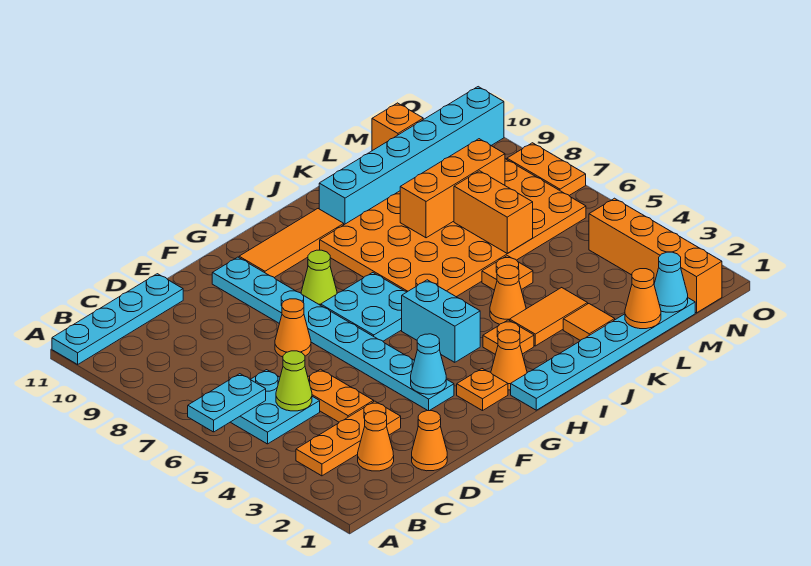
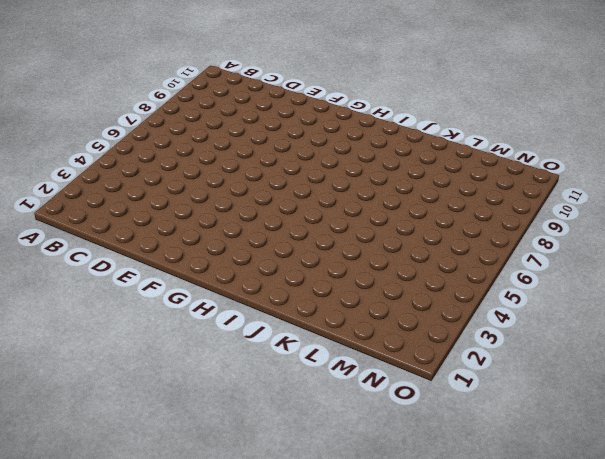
none -> cyan plate A11:D11 level 1
none -> orange plate B3:D3 level 1
none -> cyan plate B5:C6 level 1
none -> orange cone C2 level 1

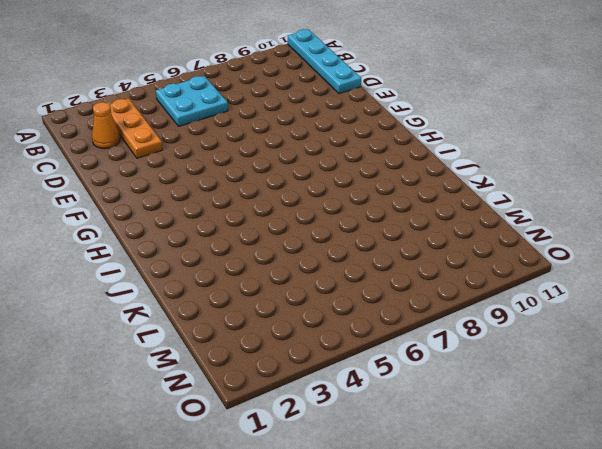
none -> orange cone D1 level 1
none -> orange plate D4:D5 level 1
none -> orange cone E7 level 1
none -> cyan plate F3:F10 level 1

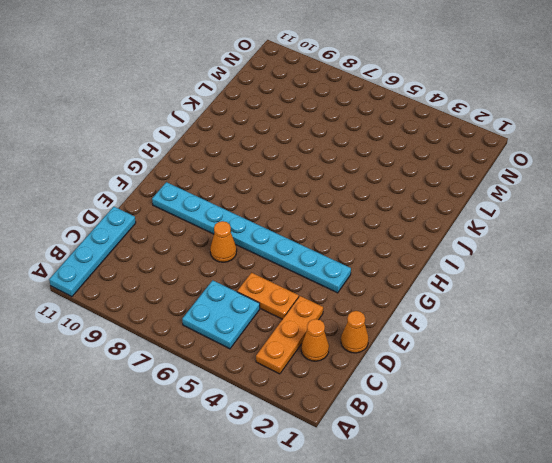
none -> orange plate G2 level 1
none -> cyan plate G6:H7 level 1
none -> lime cone G8 level 1
none -> orange tile G10:I10 level 1

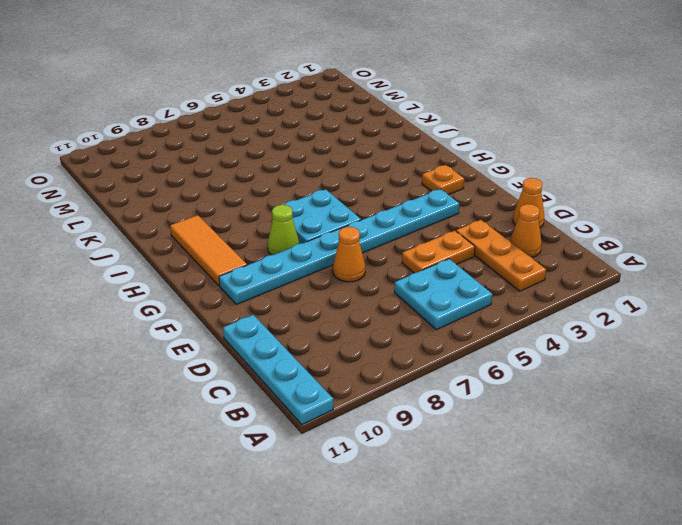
none -> cyan plate H1:M1 level 1
none -> orange cone H2 level 1
none -> cyan brick H4:H5 level 1
none -> orange plate I3 level 1

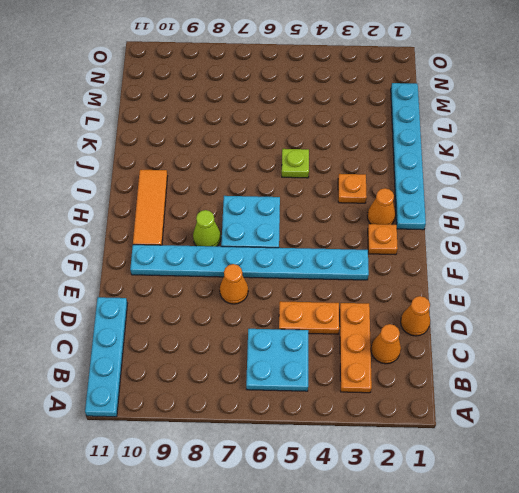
lime plate J5 level 1 -> none
none -> cyan brick H4:H5 level 1
none -> orange plate I6:N9 level 1
none -> orange tile J3:K3 level 1
none -> orange cone J4 level 1

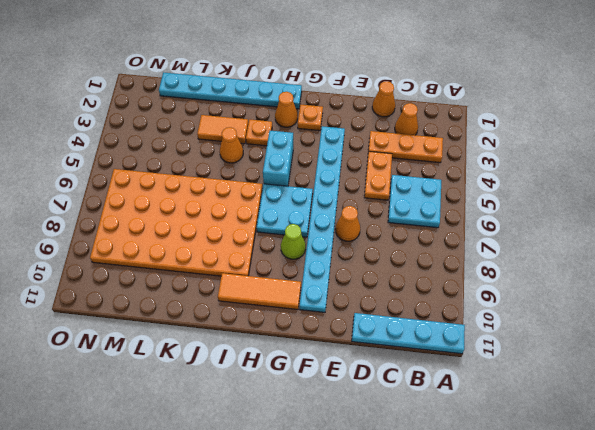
none -> cyan brick J10:O10 level 1
none -> orange tile K2 level 1
none -> orange plate K5 level 1
none -> orange brick M11 level 1

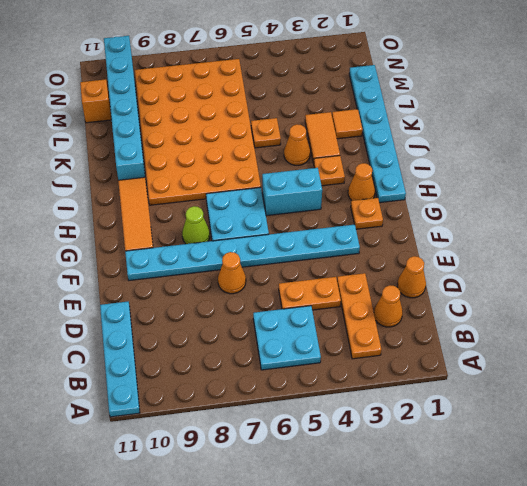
none -> orange brick N1:N4 level 1
none -> orange plate O7:O8 level 1
none -> cyan plate A6:B6 level 2
none -> lime cone C5 level 2

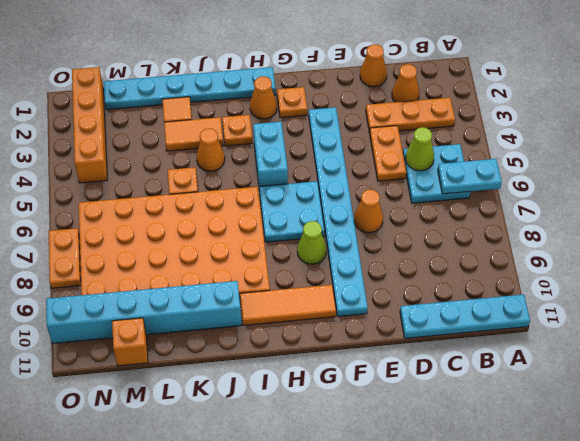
none -> cyan cone F3 level 2
none -> orange brick K8:M8 level 2
none -> orange cone L1 level 2
none -> orange brick L6:L7 level 2

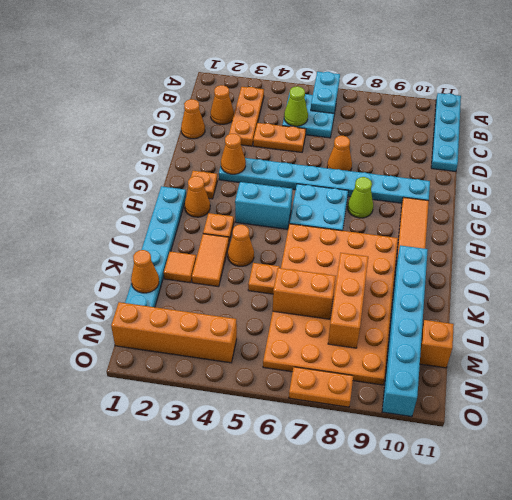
orange cone F3 level 2 -> cyan cone F3 level 2
none -> cyan cone M1 level 2

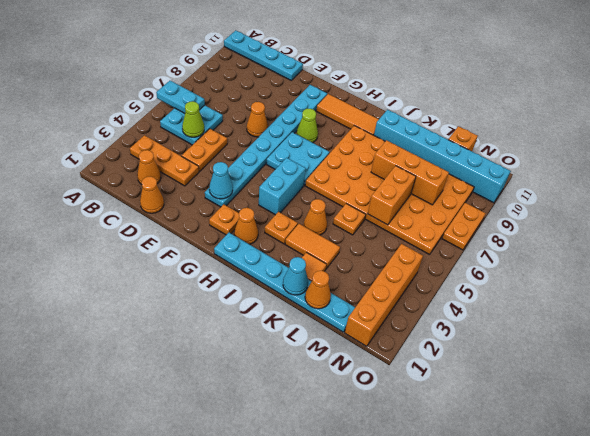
cyan cone K1 level 2 -> cyan cone M1 level 2

